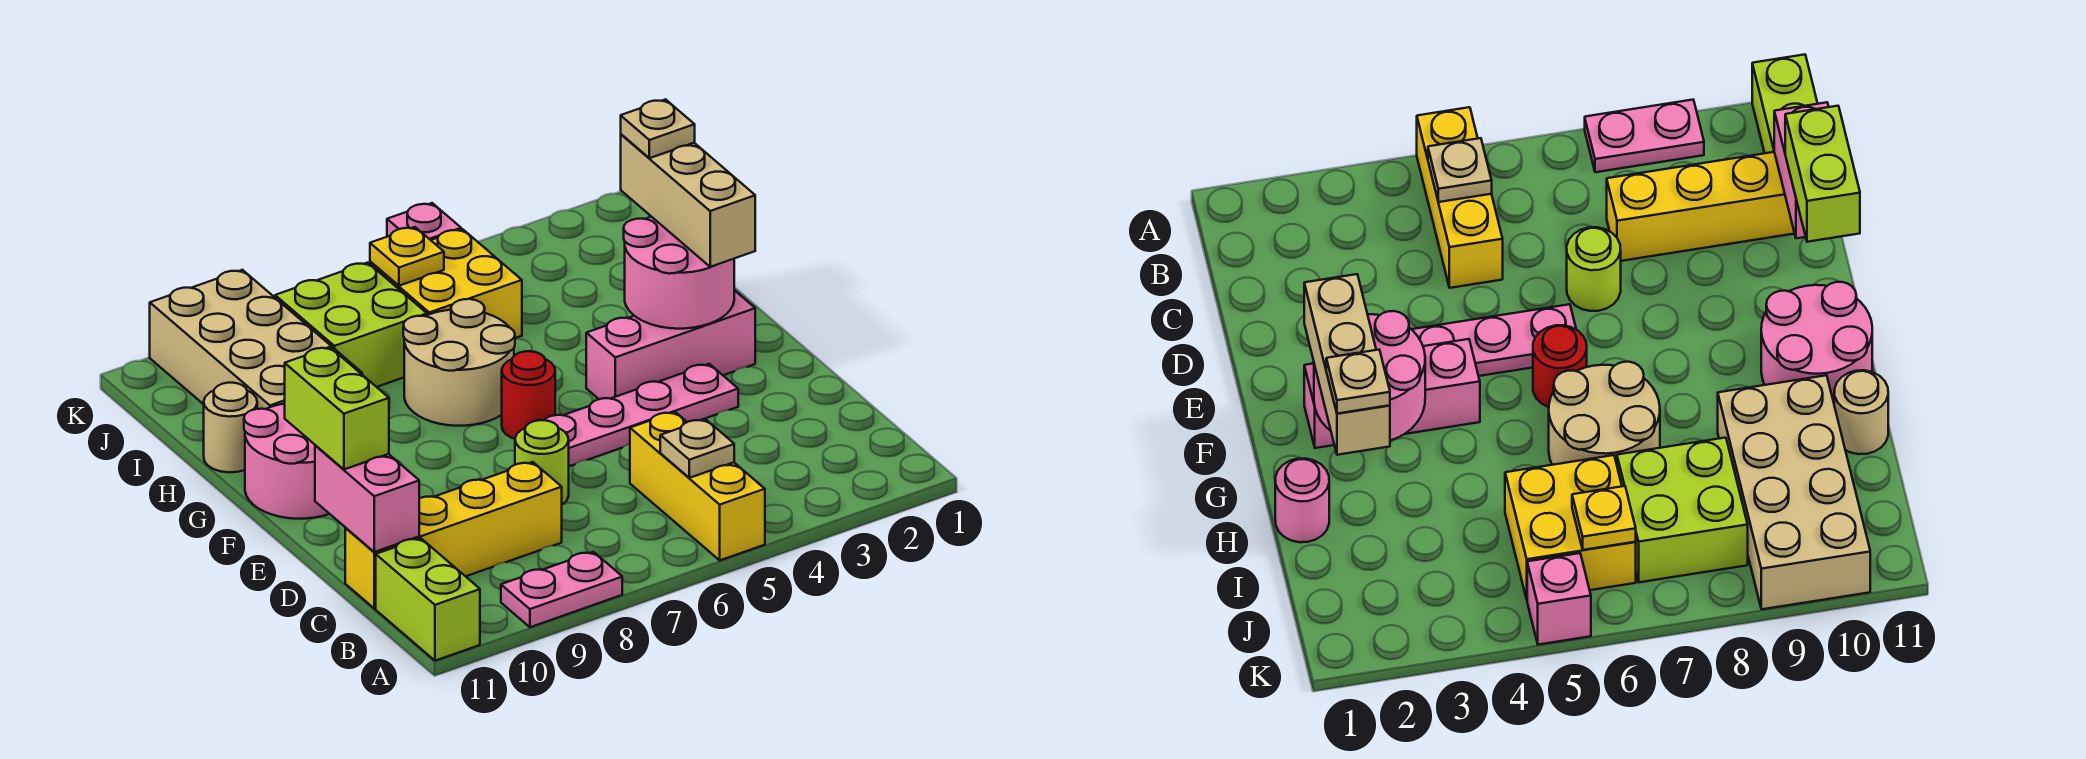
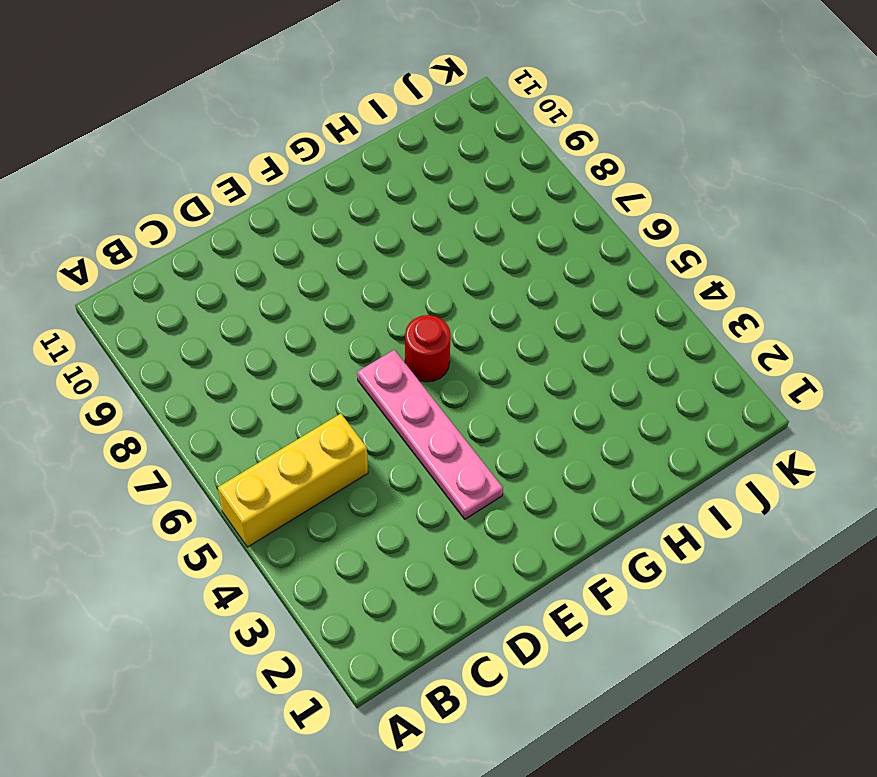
none -> pink plate A8:A9 level 1
none -> lime brick A11:B11 level 1
none -> yellow brick C8:C11 level 1

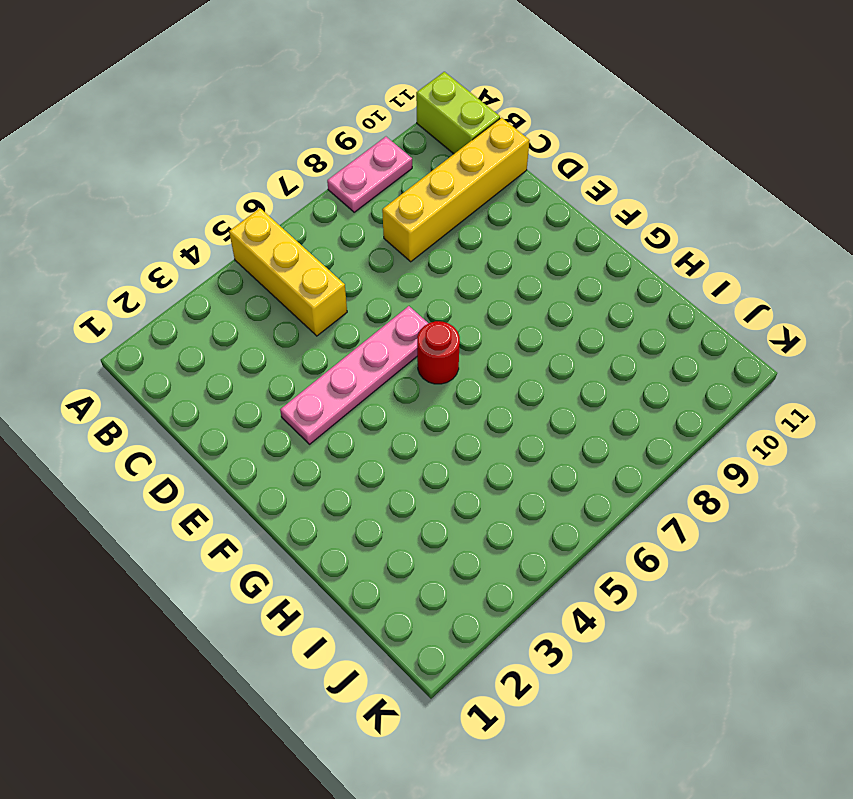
none -> lime round brick D7 level 1
none -> pink brick F2:F4 level 1
none -> pink round brick F10:G11 level 1

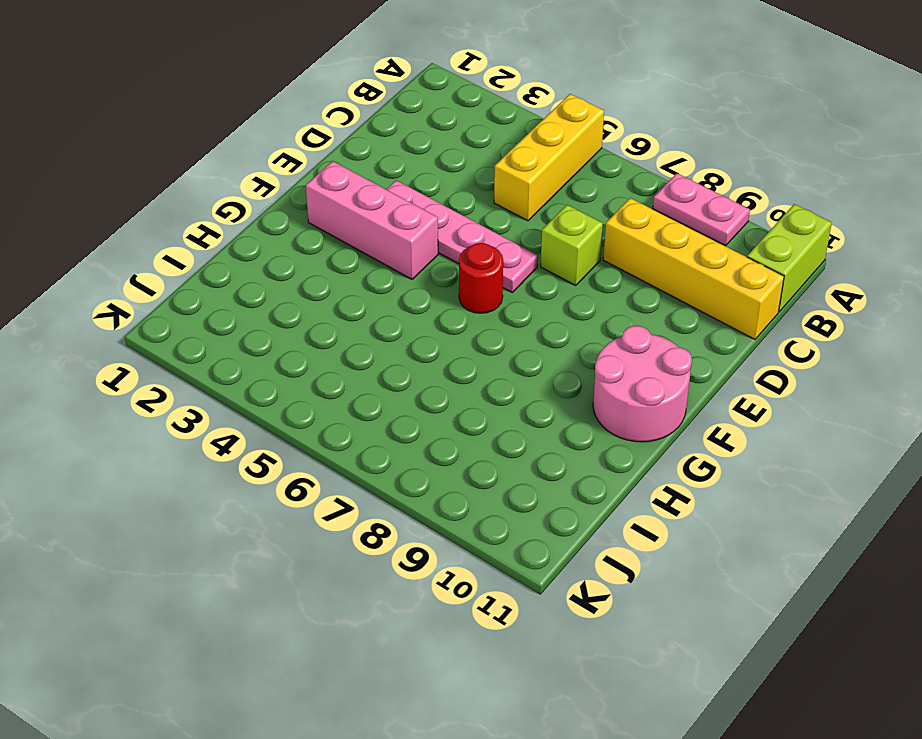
lime brick D7 level 1 -> lime round brick D7 level 1
none -> tan round brick G6:H7 level 1
none -> pink round brick H1 level 1
none -> tan brick H9:K10 level 1

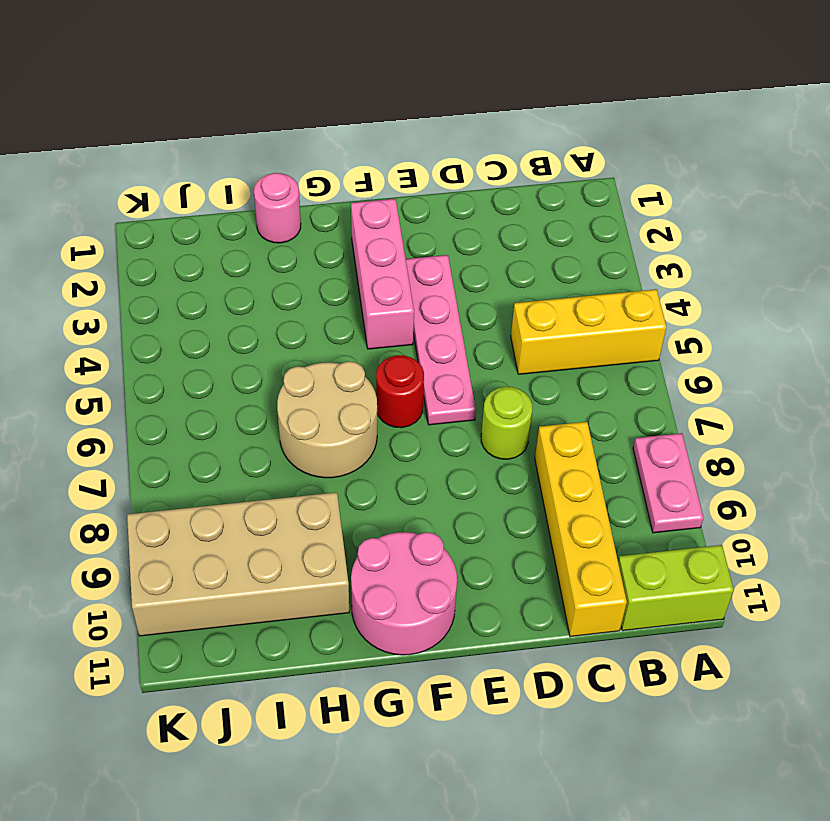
none -> tan round brick H11 level 1
none -> yellow brick I5:J6 level 1
none -> lime brick I7:J8 level 1

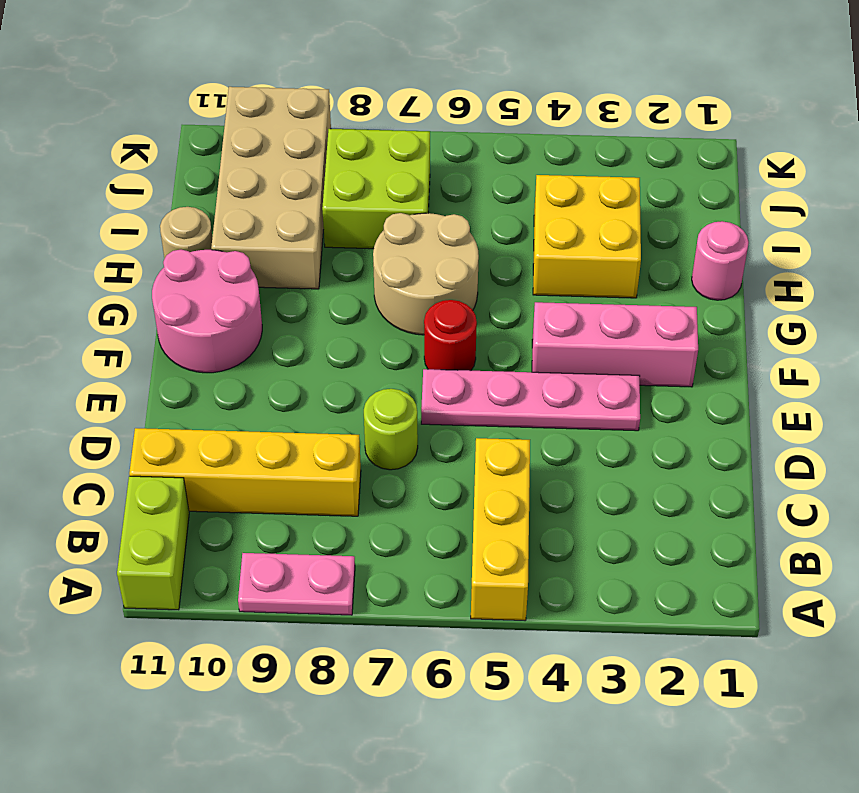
yellow brick H3:I4 level 1 -> yellow brick I5:J6 level 1
none -> pink brick K5 level 1
none -> tan plate B5 level 2
none -> pink brick C11:D11 level 2

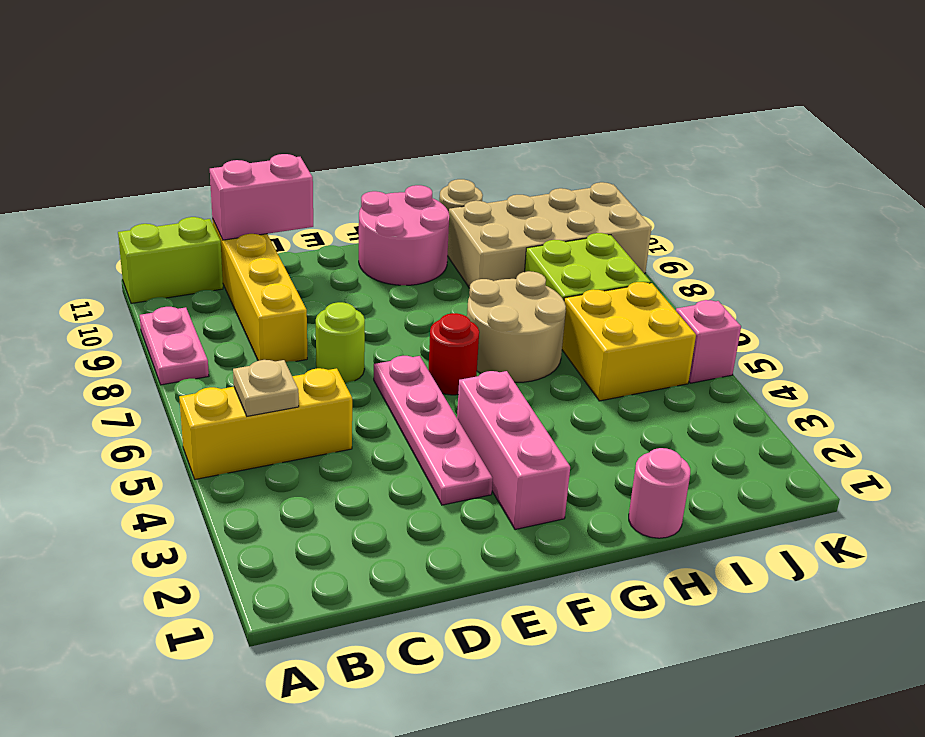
none -> pink round brick F2:G3 level 2
none -> yellow plate J6 level 2
none -> lime brick D11:E11 level 3

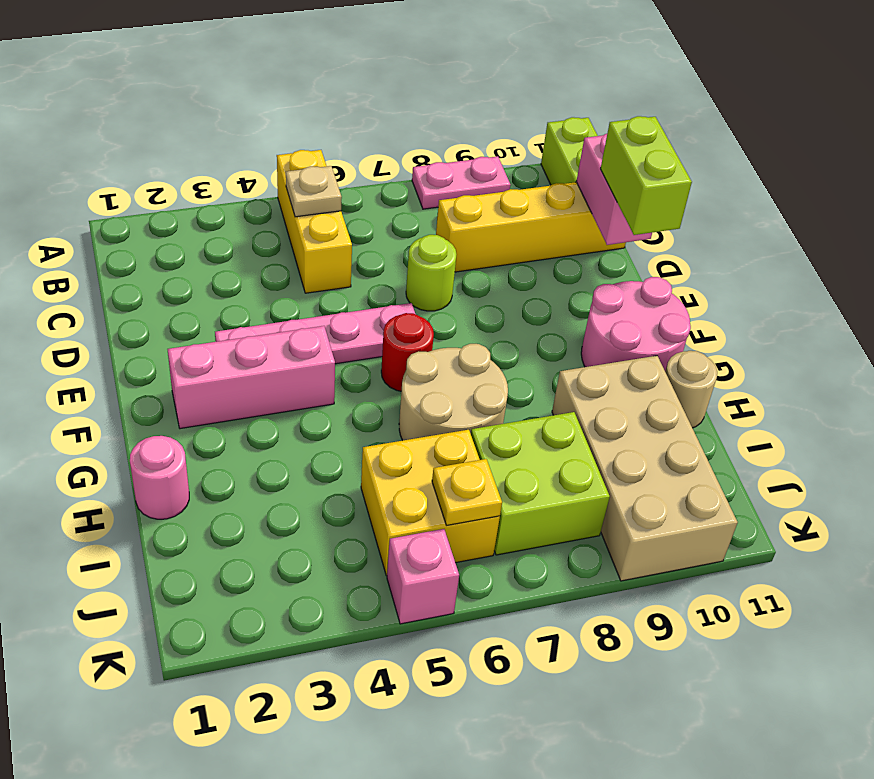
none -> pink round brick F2:G3 level 2
none -> tan brick F2:H2 level 3
none -> tan plate H2 level 4

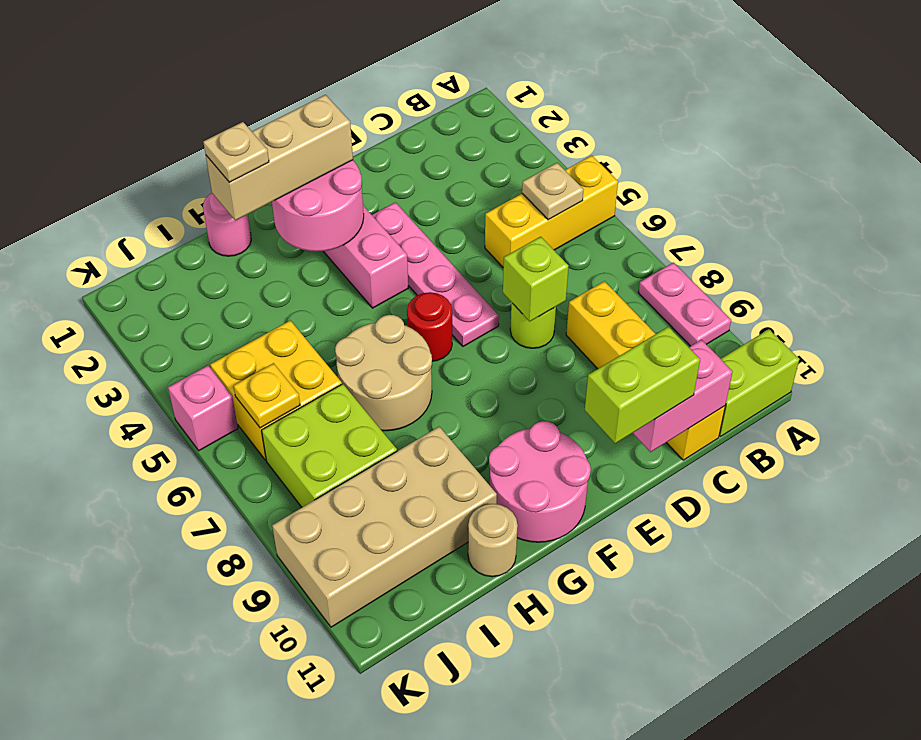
lime brick D7 level 2 -> none

